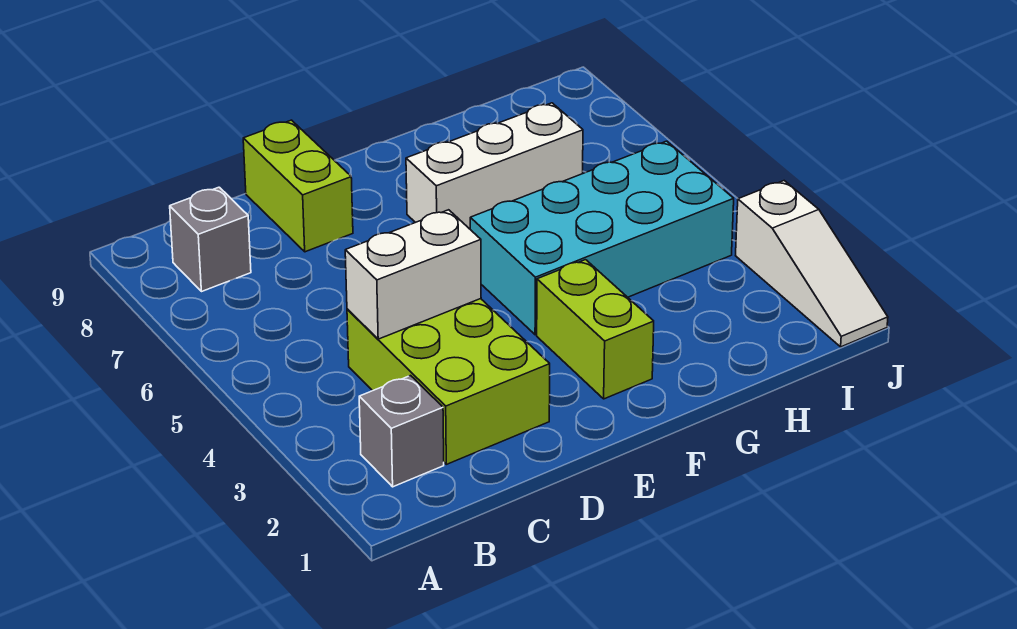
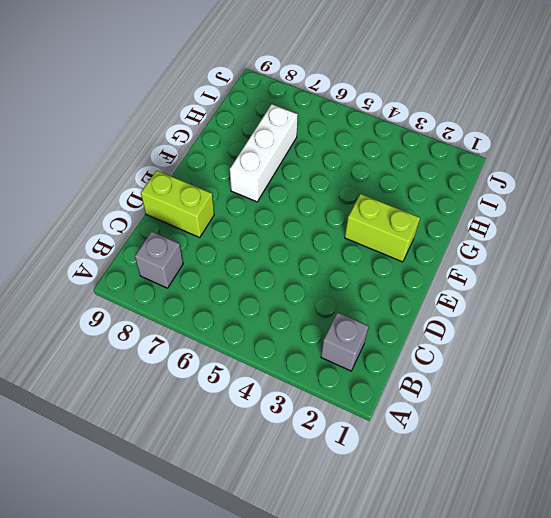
none -> lime brick C2:D4 level 1
none -> cyan brick F4:I5 level 1

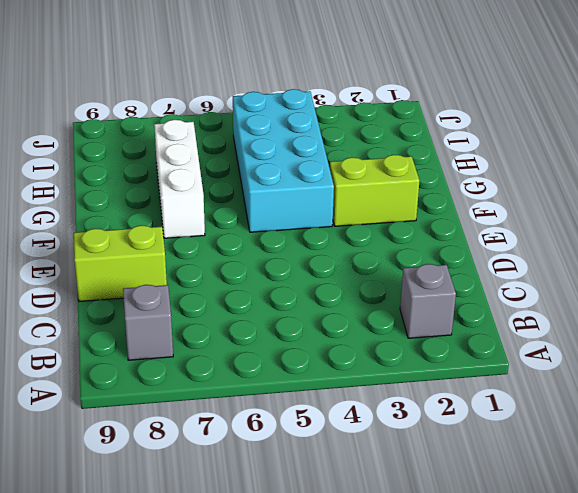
none -> lime brick C2:D4 level 1
none -> white slope J1:J3 level 1 top 3

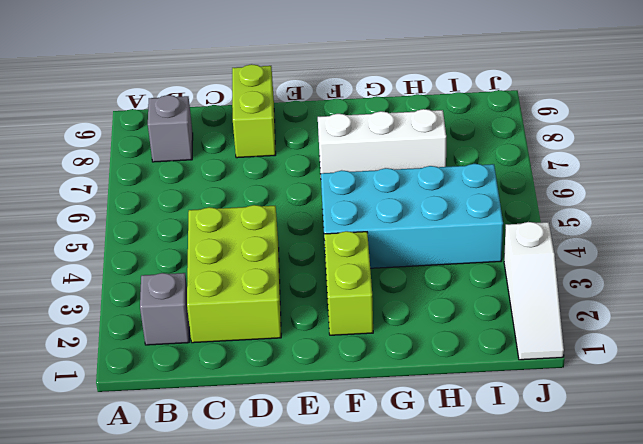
none -> white brick C4:D4 level 2

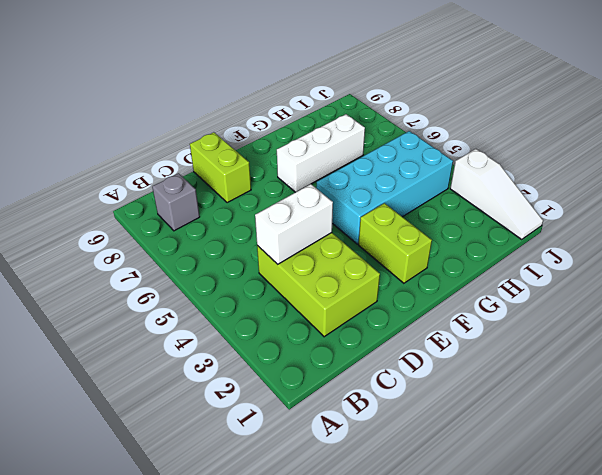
none -> grey brick B2 level 1

